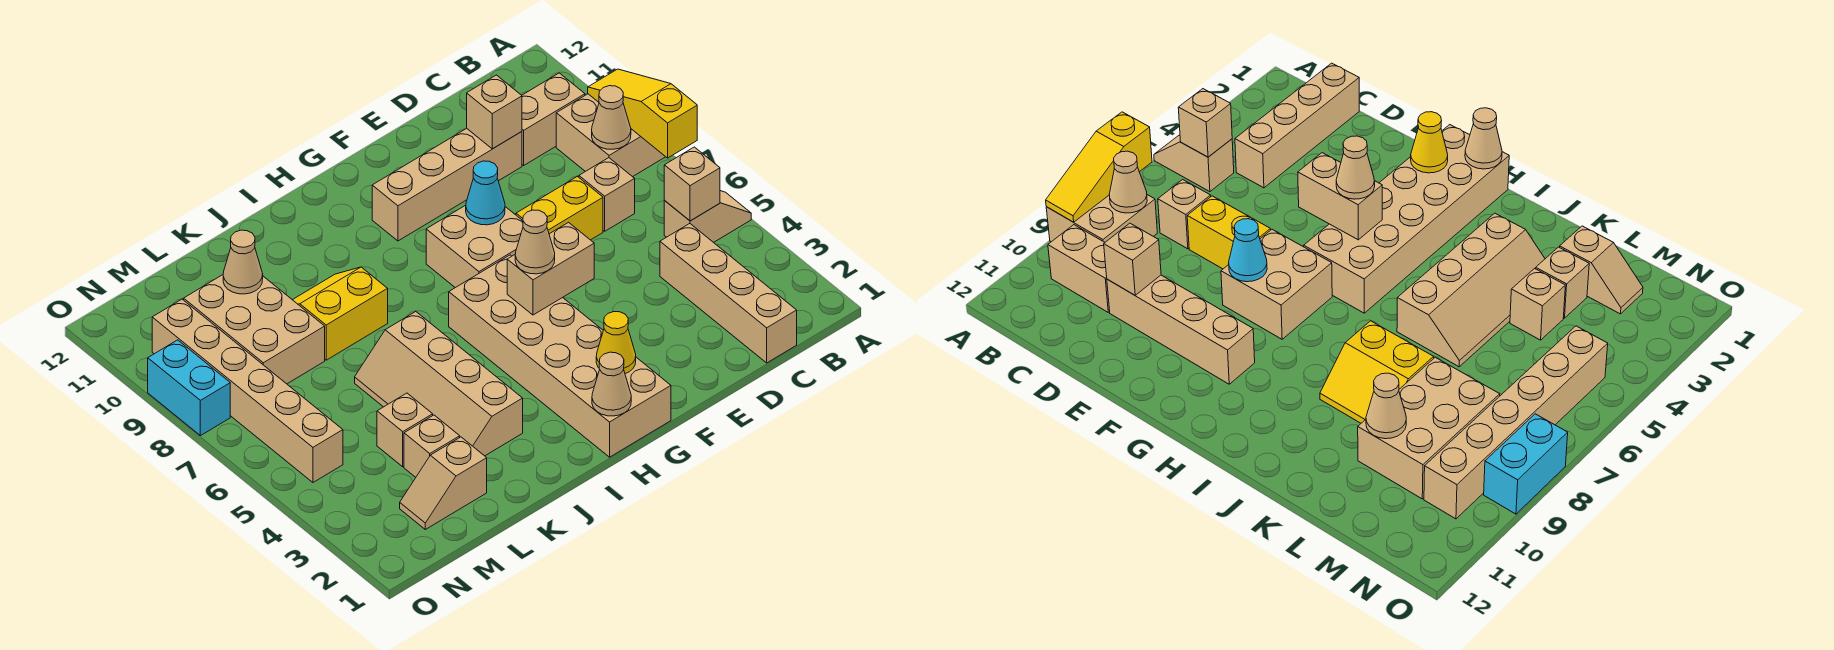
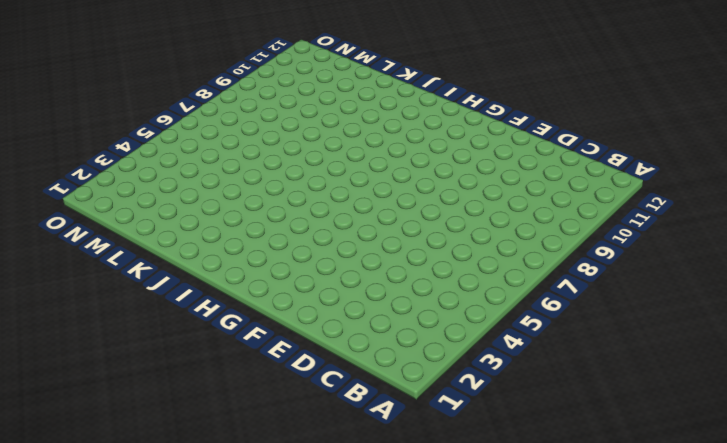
none -> tan slope A5:B5 level 1 top B
none -> tan brick A8:B9 level 1
none -> tan brick B10:C10 level 1

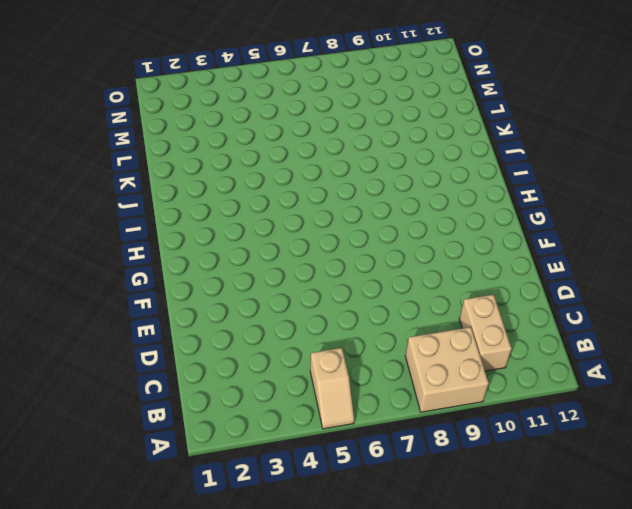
none -> tan brick C1:C4 level 1
none -> tan brick C7 level 1
none -> yellow brick D7:E7 level 1

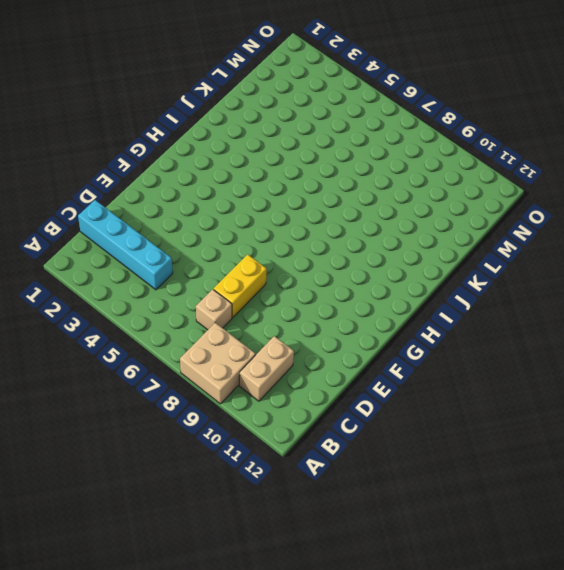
cyan brick C1:C4 level 1 -> tan brick C1:C4 level 1
none -> tan slope A5:B5 level 1 top B
none -> tan brick D10:G10 level 1
none -> tan brick F7:G8 level 1

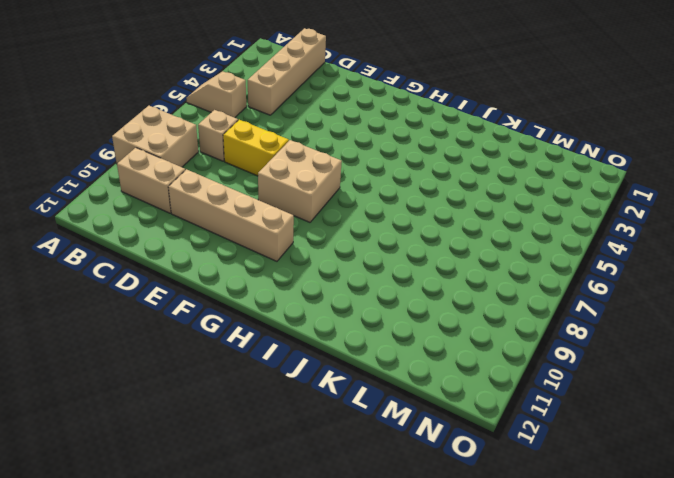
none -> tan brick G1:H6 level 1
none -> tan slope J3:K6 level 1 top J
none -> yellow slope J8:K9 level 1 top 8

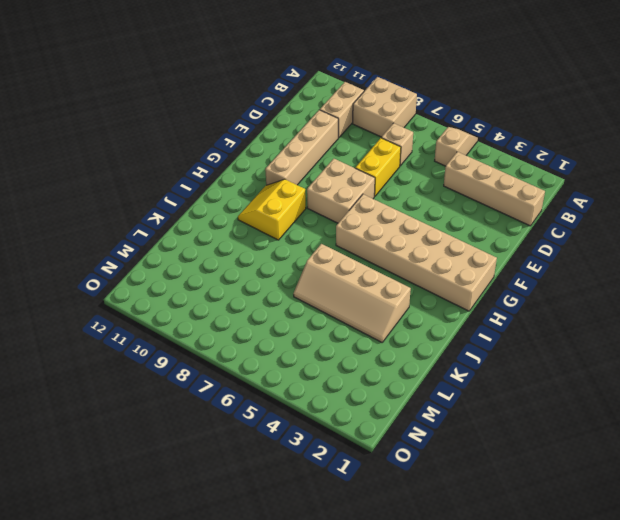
yellow slope H9:I10 level 1 top 9 -> yellow slope J8:K9 level 1 top 8
none -> tan slope L2:M2 level 1 top L
none -> tan brick L3 level 1
none -> tan brick L4 level 1

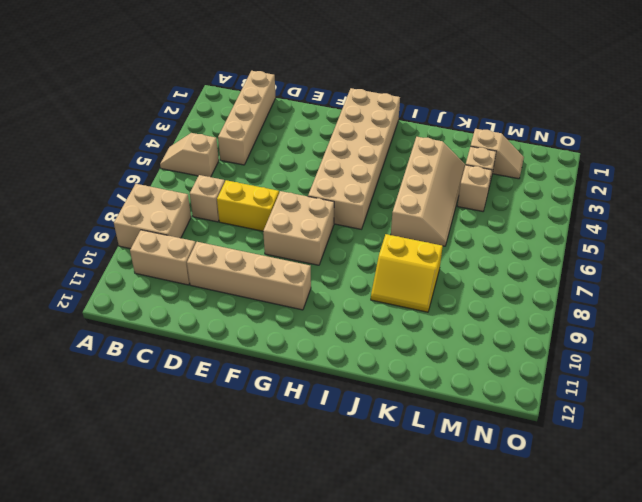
none -> tan brick L8:M10 level 1
none -> tan brick N5:N10 level 1
none -> cyan brick O8:O9 level 1

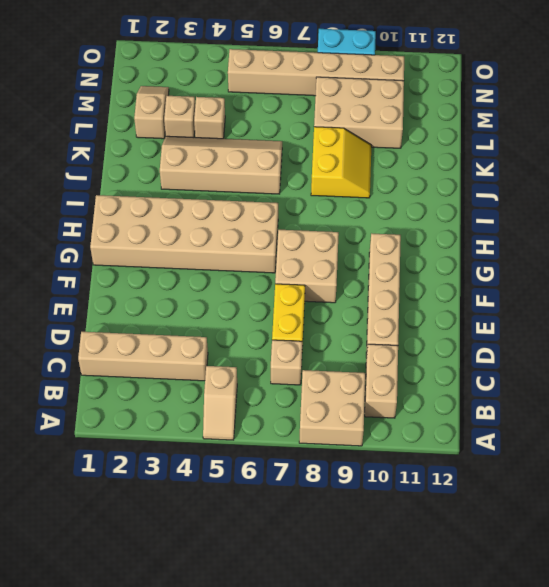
none -> yellow slope A7:A9 level 2 top 7
none -> tan brick B5 level 2
none -> tan cone B8 level 2

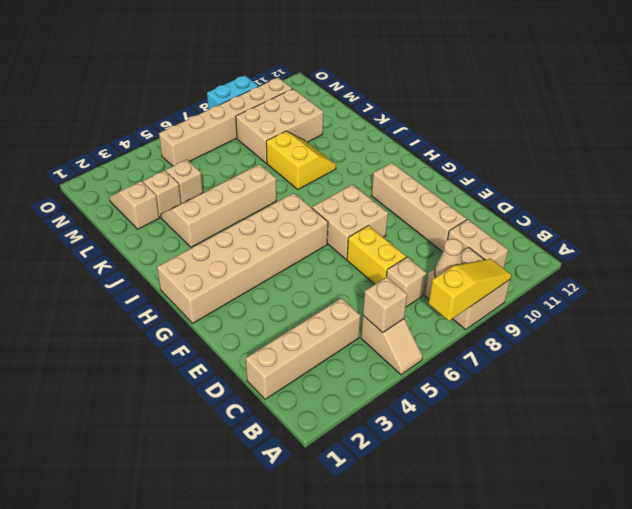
none -> tan brick D10 level 2
none -> tan brick F5:G5 level 2
none -> cyan cone F8 level 2

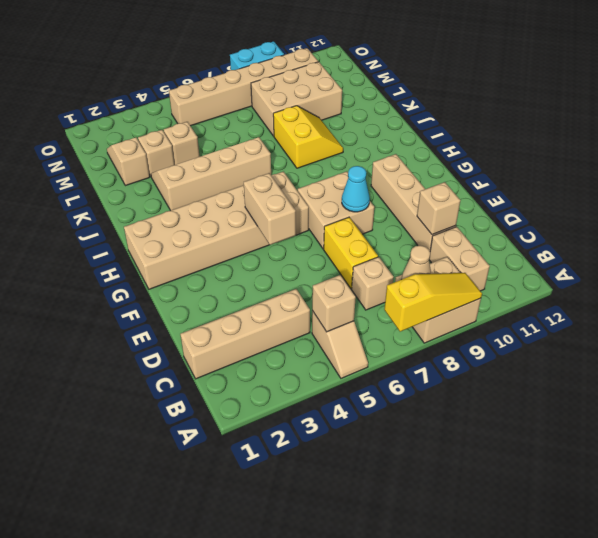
none -> yellow cone G2 level 2
none -> tan cone H1 level 2
none -> tan cone L10 level 2

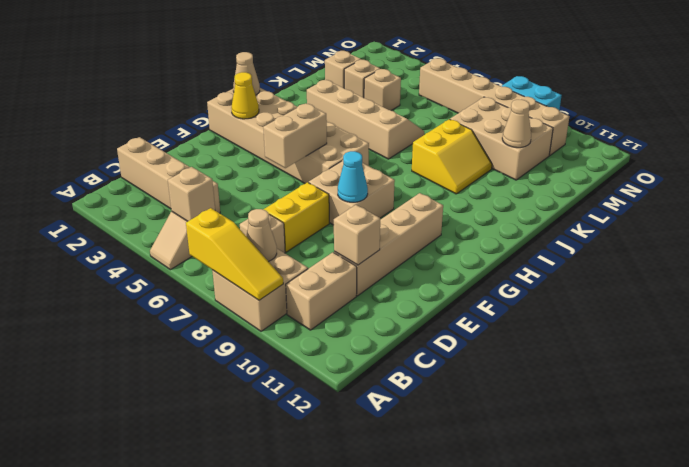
none -> tan cone G5 level 3

